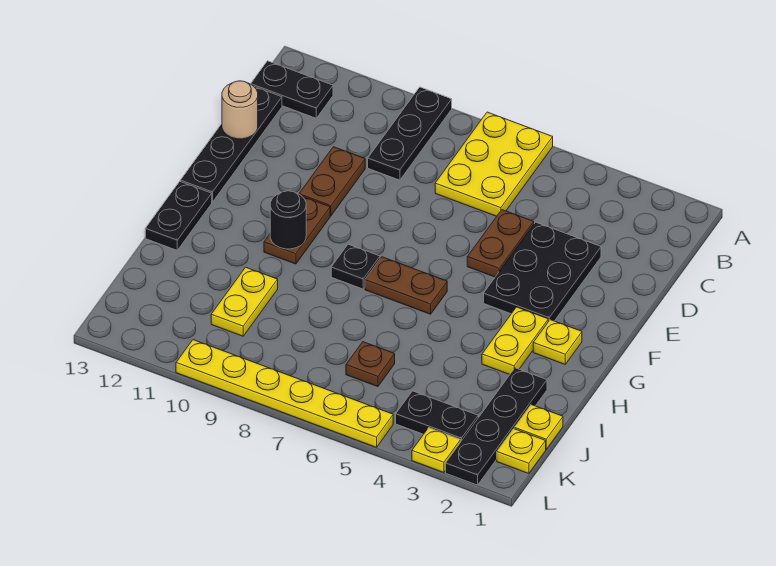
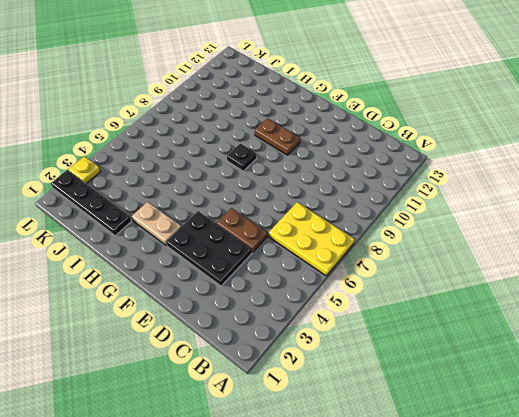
tan plate G3:H3 level 1 -> yellow plate G3:H3 level 1
none -> black plate A9:C9 level 1
none -> black plate B12:B13 level 1
none -> black plate C13:F13 level 1

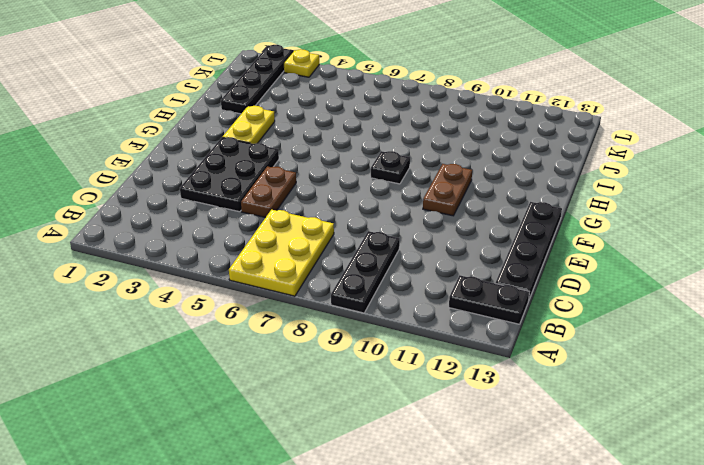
none -> brown plate D10:E10 level 1
none -> yellow plate G2 level 1
none -> brown plate G6:G7 level 1

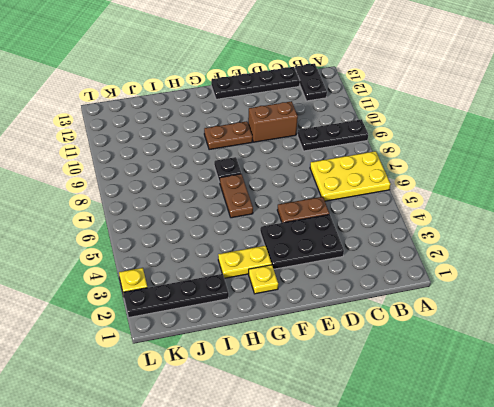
brown brick D10:E10 level 1 -> brown plate D10:E10 level 1
none -> black plate G13:H13 level 1
none -> yellow plate I10:J10 level 1
none -> yellow plate J1 level 1

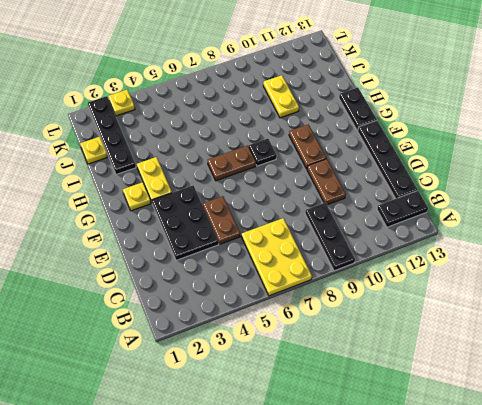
none -> brown plate J6 level 1
none -> yellow plate K1 level 1
none -> black plate K3:K4 level 1

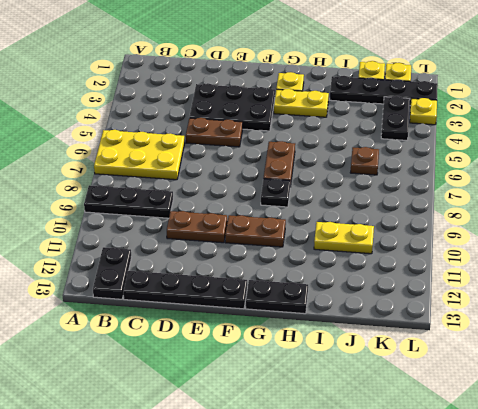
none -> yellow plate L5:L10 level 1
none -> tan round brick D13 level 2
none -> black round brick G10 level 2

